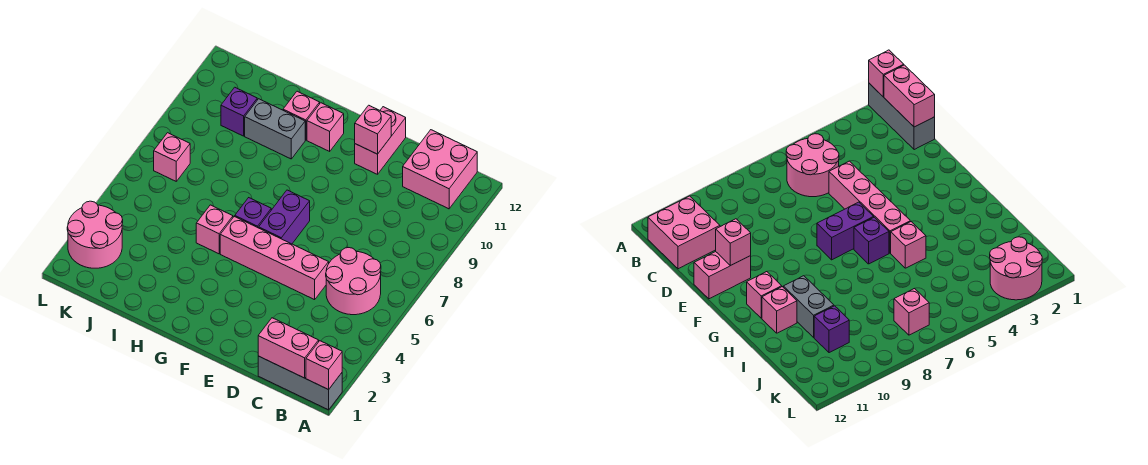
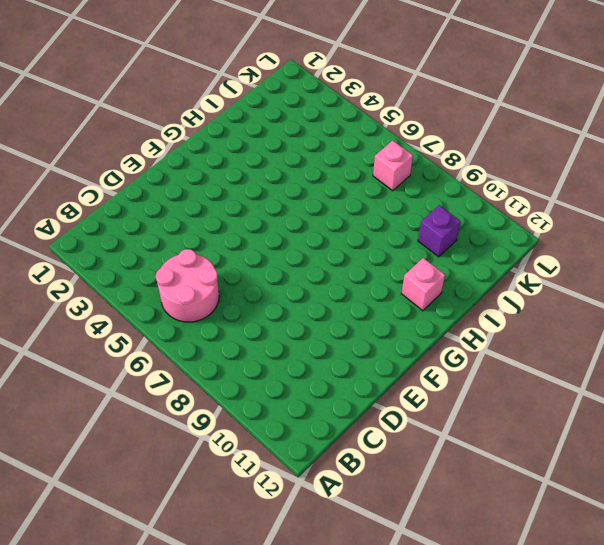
none -> grey brick A1:C1 level 1
none -> pink brick B11:C12 level 1
none -> pink brick D5:G5 level 1

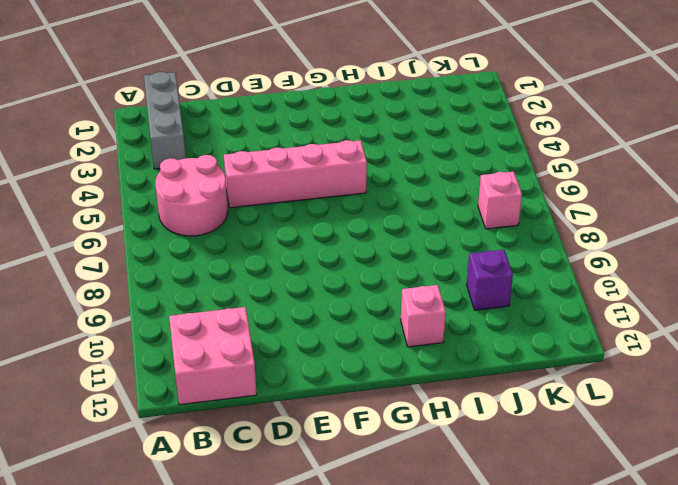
grey brick B1:B3 level 1 -> grey brick A1:C1 level 1
none -> pink brick E11:E12 level 1
none -> purple brick F6:F7 level 1
none -> purple brick G6 level 1

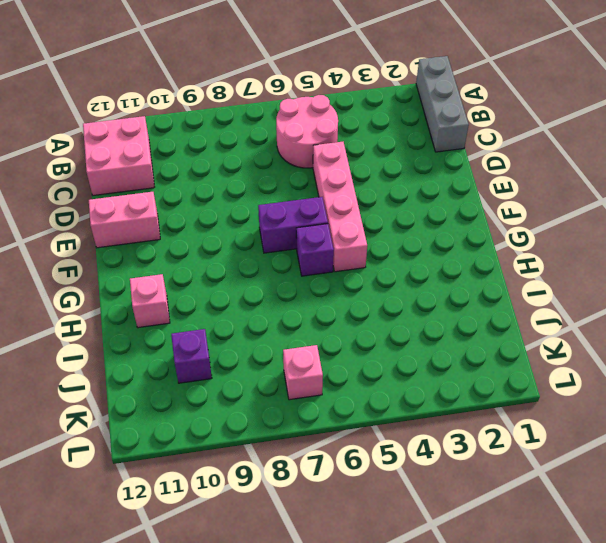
none -> pink brick G11 level 1
none -> pink brick H5 level 1
none -> grey brick H10:I10 level 1

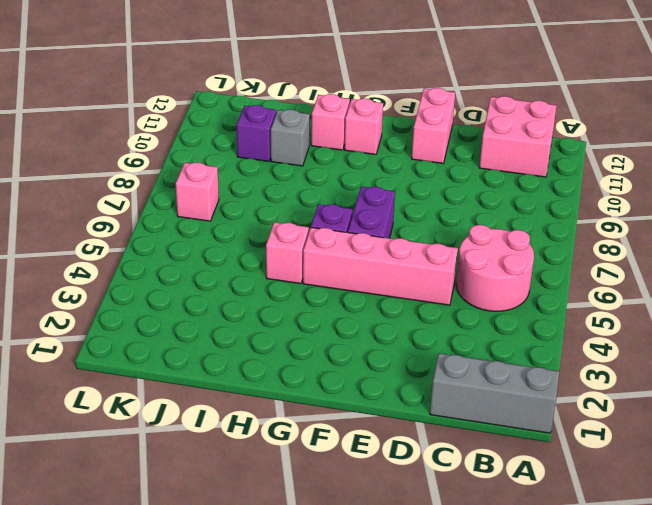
grey brick I10 level 1 -> grey brick H10:I10 level 1
none -> pink round brick K2:L3 level 1
none -> pink brick A1 level 2
none -> pink brick B1:C1 level 2

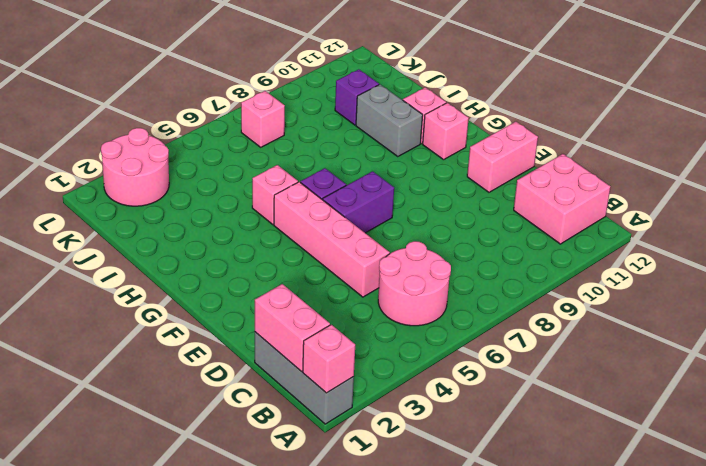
none -> pink brick E11 level 2

